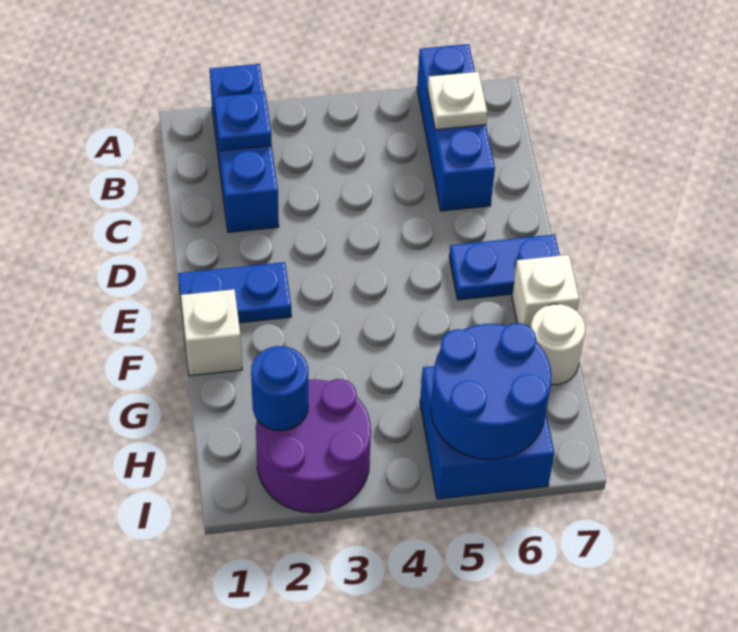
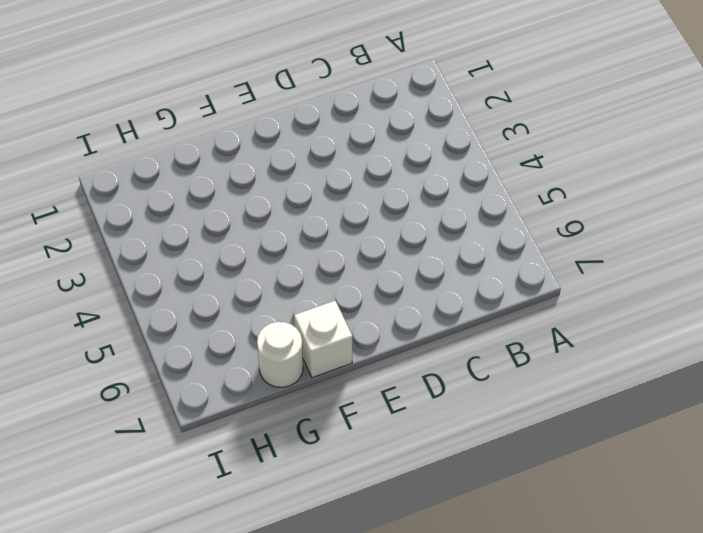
none -> blue brick A2:C2 level 1
none -> blue brick A6:C6 level 1
none -> blue plate E1:E2 level 1

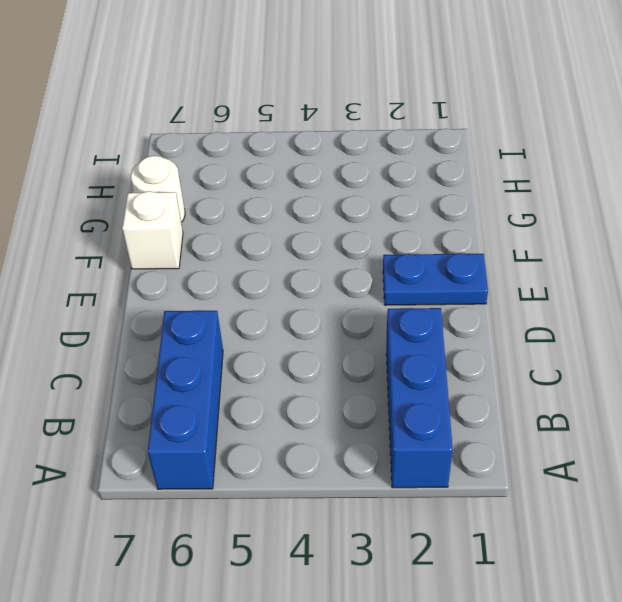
none -> blue plate E6:E7 level 1
none -> white brick F1 level 1
none -> purple round brick H2:I3 level 1

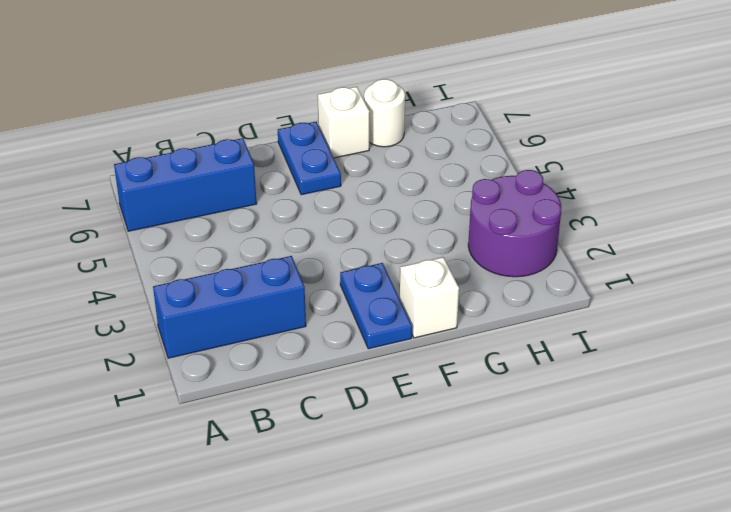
none -> blue brick H5:I6 level 1
none -> blue plate B2 level 2
none -> white plate B6 level 2

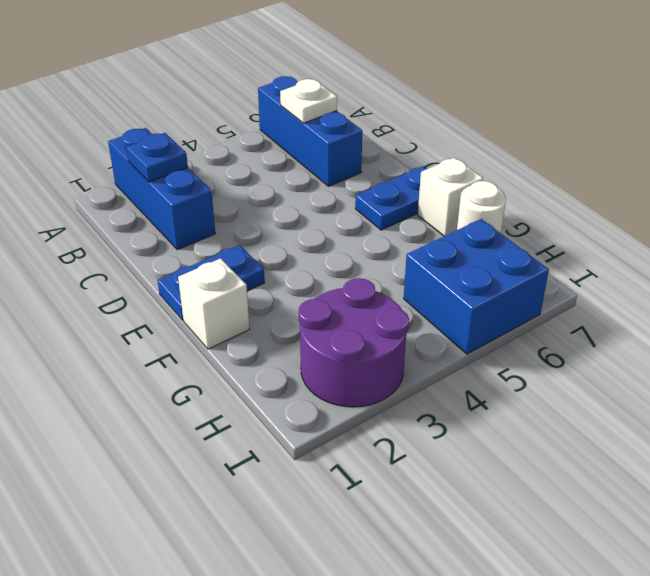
none -> blue round brick H2 level 2
none -> blue round brick H5:I6 level 2

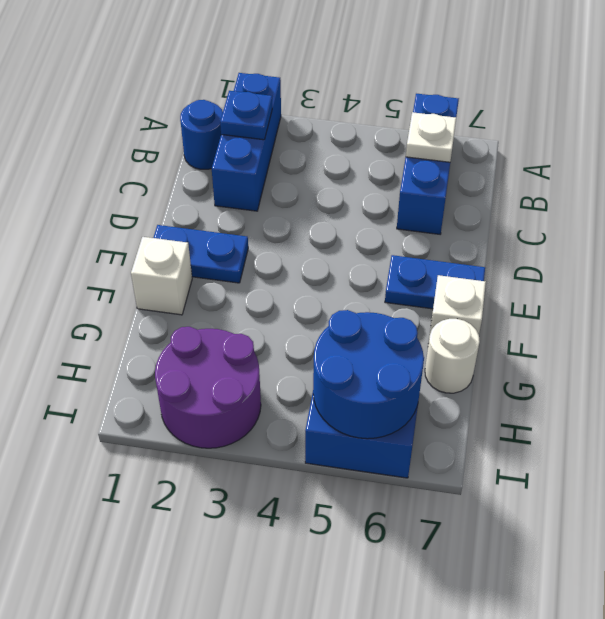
blue round brick B1 level 1 -> blue round brick H2 level 2

